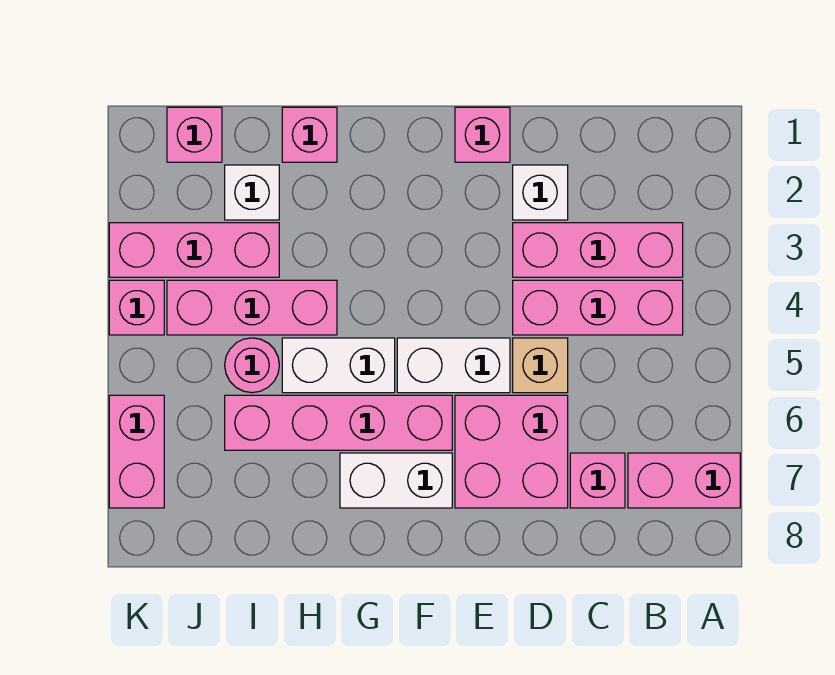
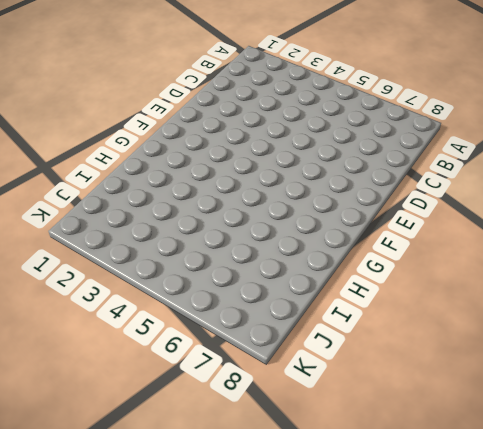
none -> pink brick A7:B7 level 1
none -> pink brick B3:D3 level 1
none -> pink brick B4:D4 level 1

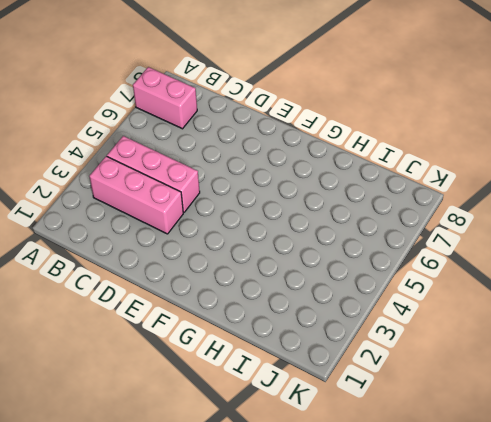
none -> pink brick C7 level 1
none -> white brick D2 level 1
none -> tan brick D5 level 1

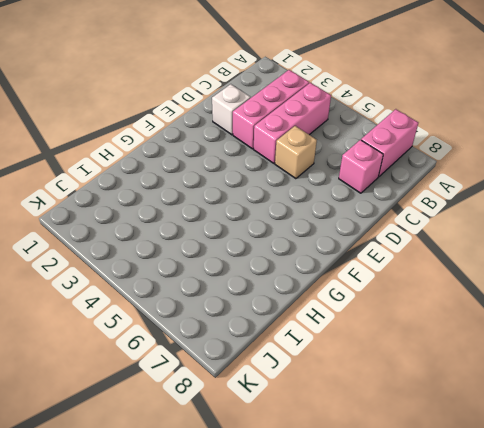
none -> pink brick D6:E7 level 1
none -> pink brick E1 level 1
none -> white brick E5:F5 level 1

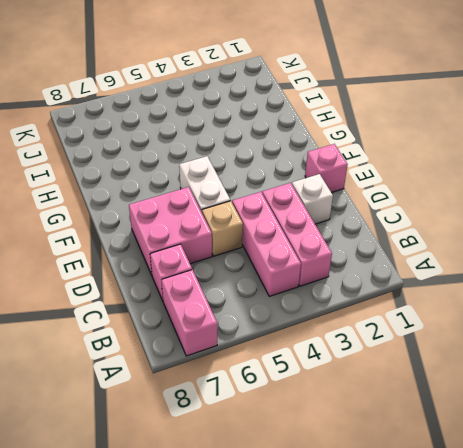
none -> pink brick F6:I6 level 1
none -> white brick F7:G7 level 1
none -> white brick G5:H5 level 1

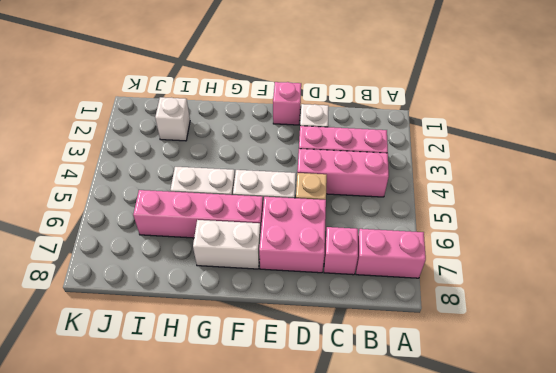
none -> pink brick H1 level 1
none -> pink brick H4:J4 level 1
none -> pink brick I3:K3 level 1

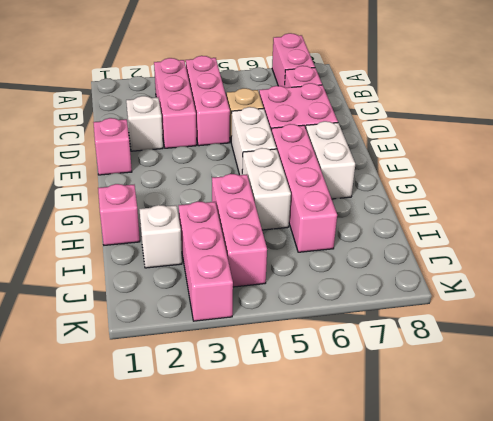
none -> pink round brick I5 level 1
none -> pink brick J1 level 1
none -> pink brick K4 level 1

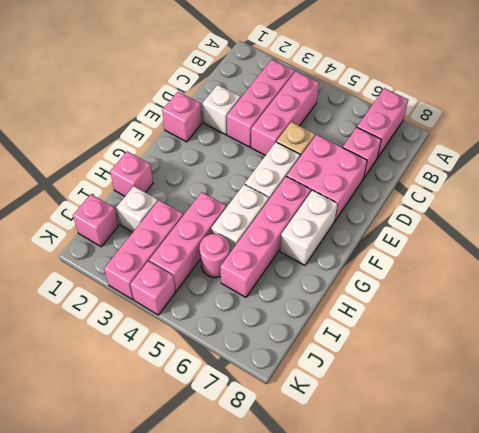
none -> pink brick K6:K7 level 1

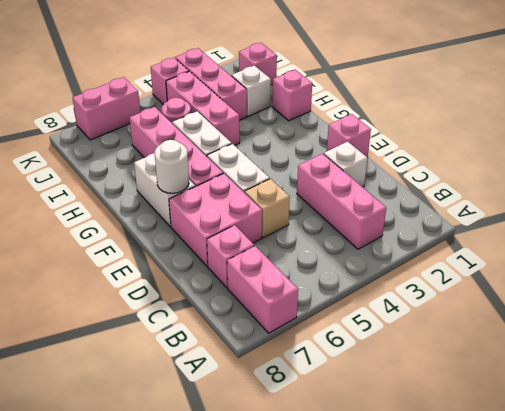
white round brick F7 level 2 -> none
none -> pink brick B4:D4 level 1

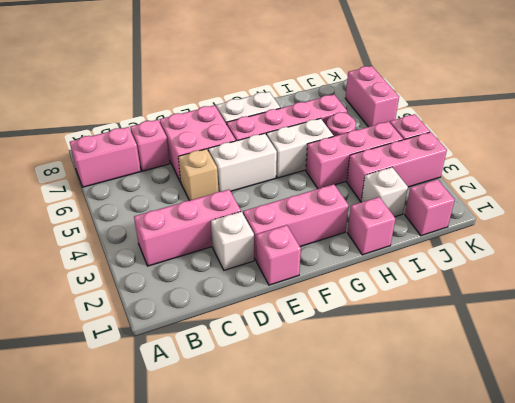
pink brick E2:G2 level 1 -> pink brick B4:D4 level 1

